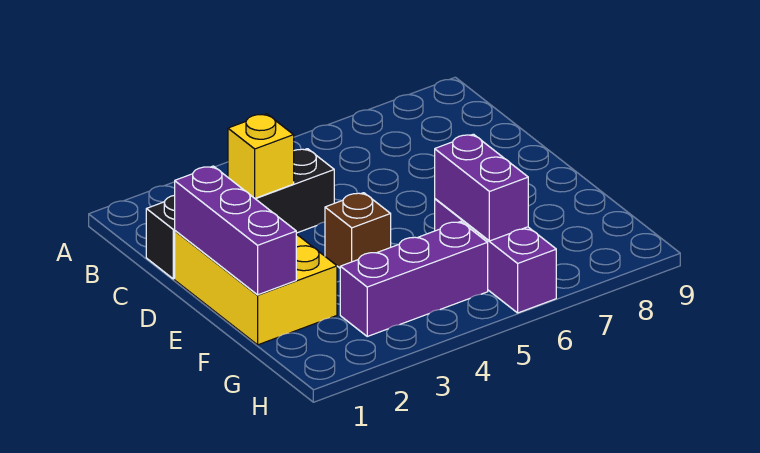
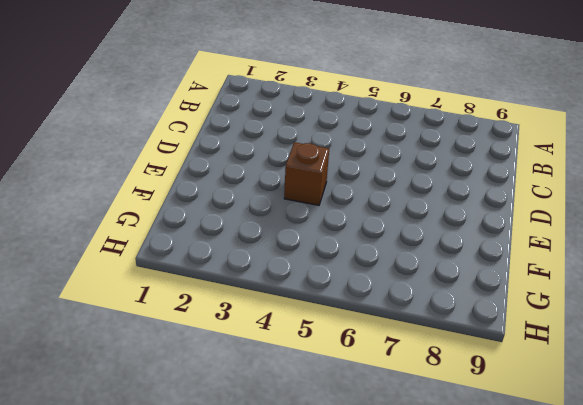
none -> black brick C1:C4 level 1
none -> yellow brick D1:F2 level 1

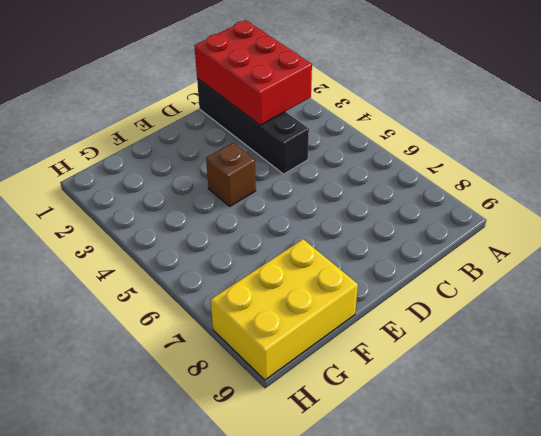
red brick B1:C3 level 2 -> yellow brick C3 level 2
yellow brick F8:H9 level 1 -> yellow brick D1:F2 level 1
none -> purple brick F6:H6 level 1
none -> purple brick G3:G5 level 1

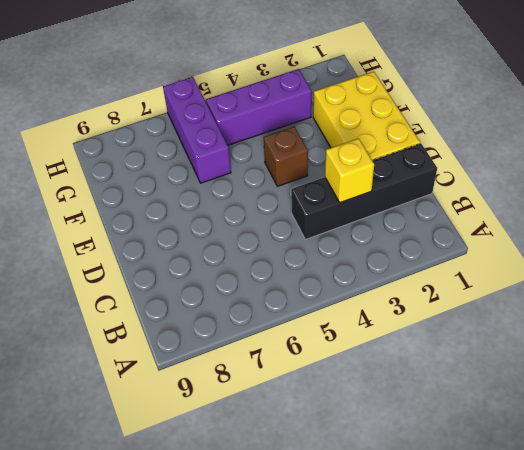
none -> purple brick D1:F1 level 2
none -> purple brick F6:G6 level 2

